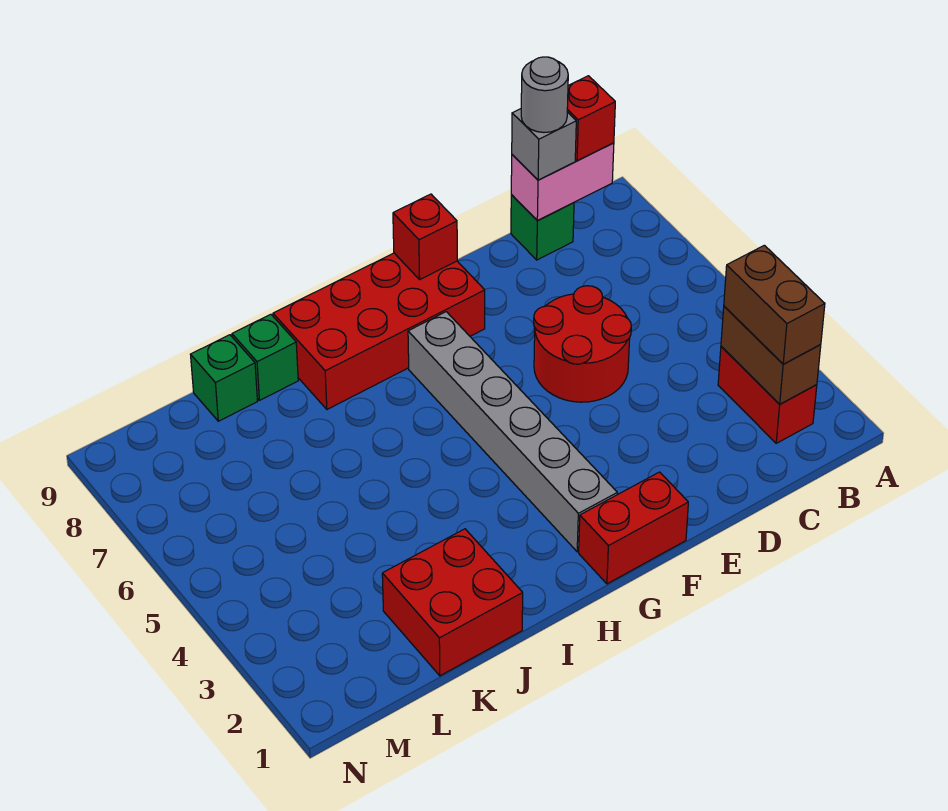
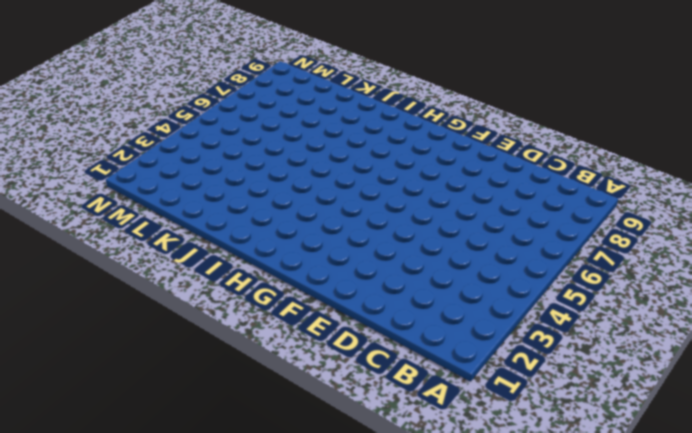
none -> red brick B2:B3 level 1
none -> green brick C9 level 1
none -> red round brick D5:E6 level 1

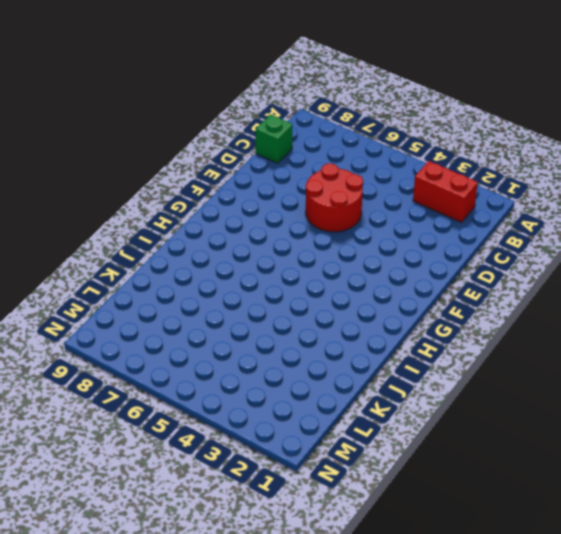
none -> red brick F1:G1 level 1
none -> red brick F8:I9 level 1
none -> grey brick G2:G7 level 1

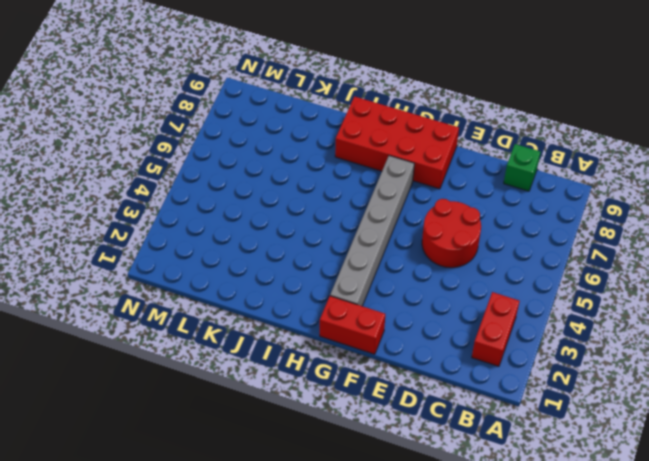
none -> red brick J1:K2 level 1
none -> green brick J9 level 1
none -> green brick K9 level 1

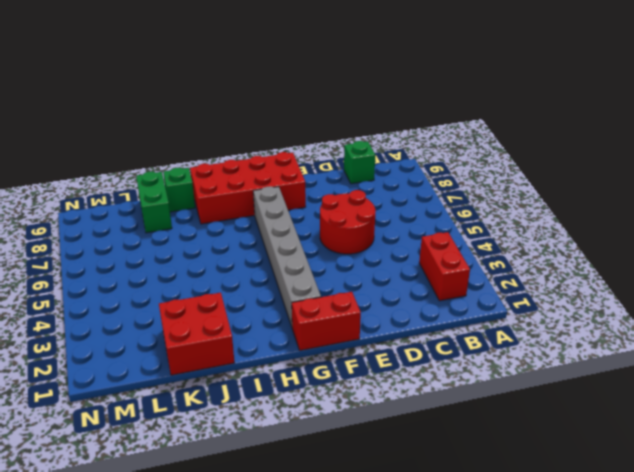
green brick K8:K9 level 1 -> green brick K9 level 1
none -> brown brick B2:B3 level 2
none -> pink brick B9:C9 level 2
none -> red brick F9 level 2

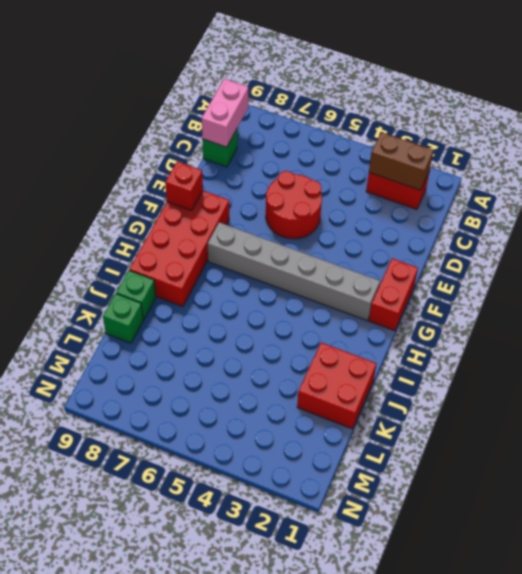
none -> brown brick B2:B3 level 3
none -> red brick B9 level 3
none -> grey brick C9 level 3

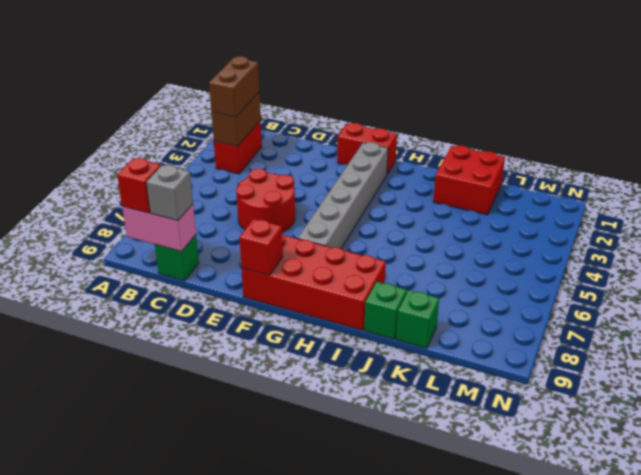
none -> grey round brick C9 level 4

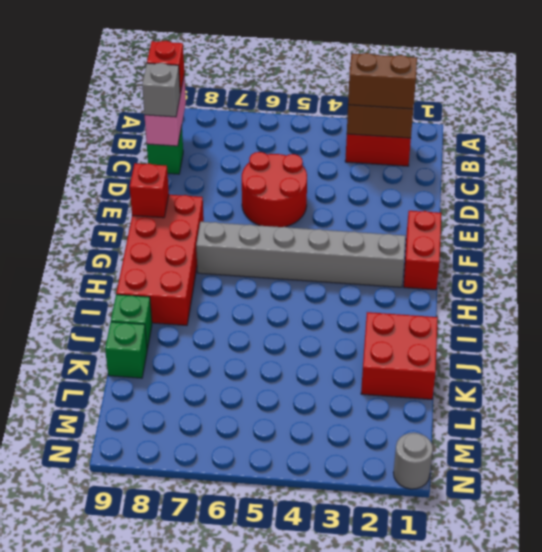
grey round brick N1 level 1 -> grey round brick C9 level 4

